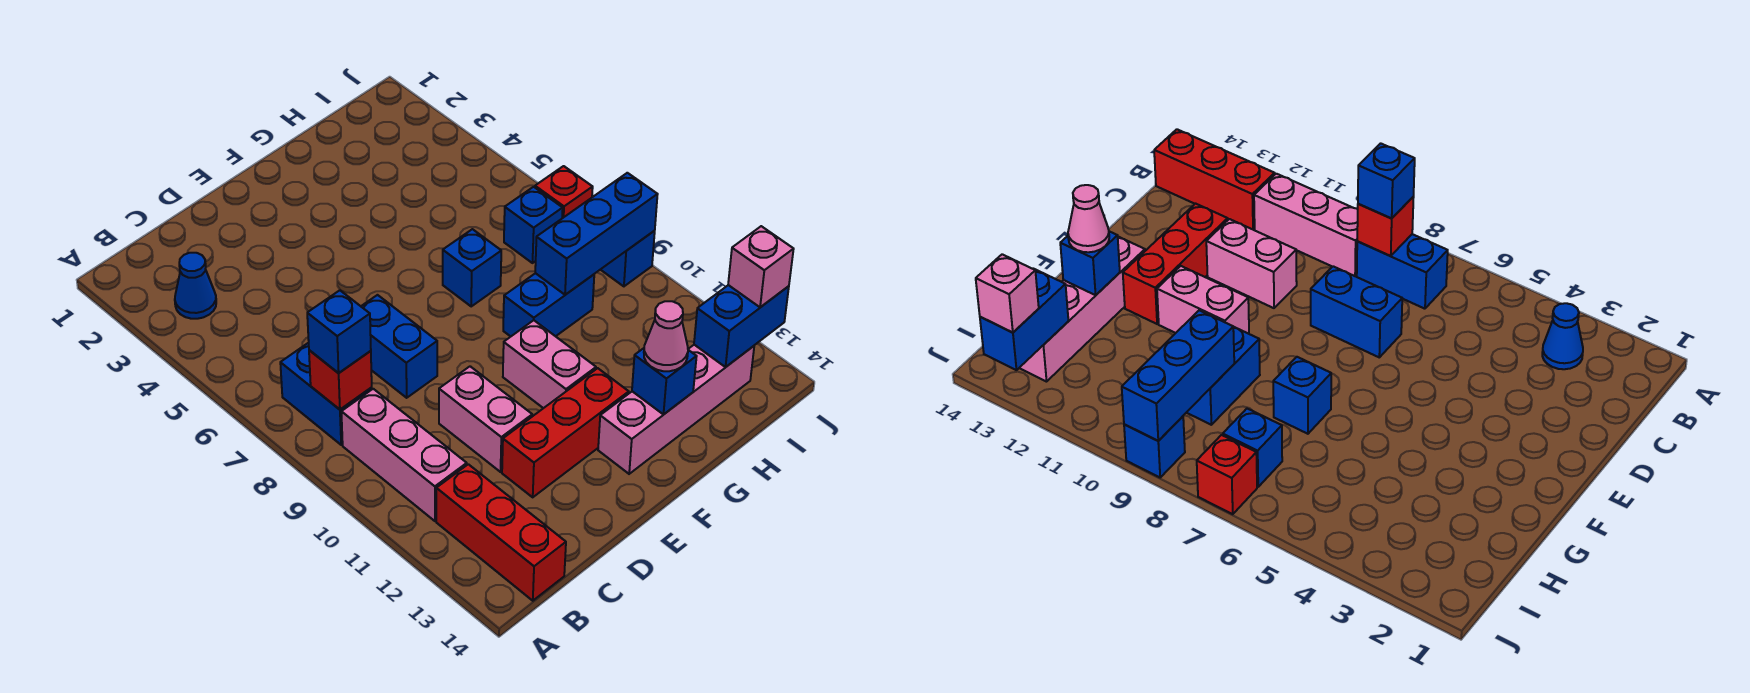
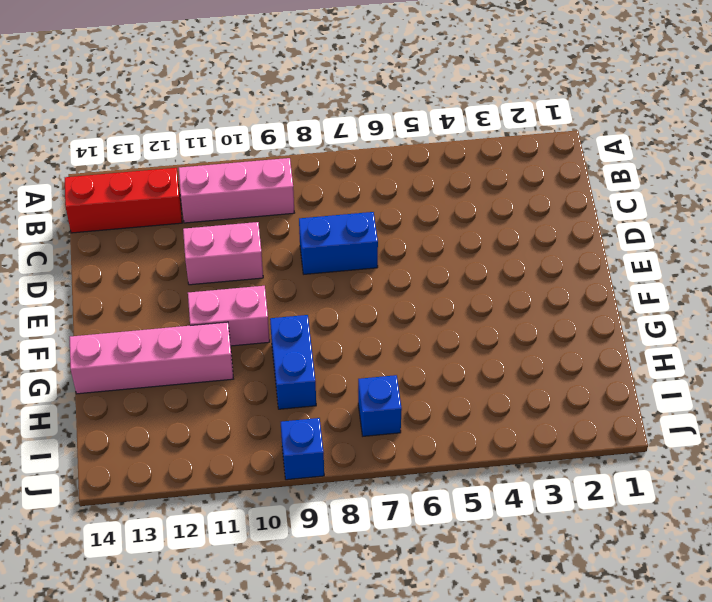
pink brick G11:G14 level 1 -> pink brick F13:I13 level 1
none -> blue cone B3 level 1
none -> blue brick B7:B8 level 1
none -> red brick D12:F12 level 1

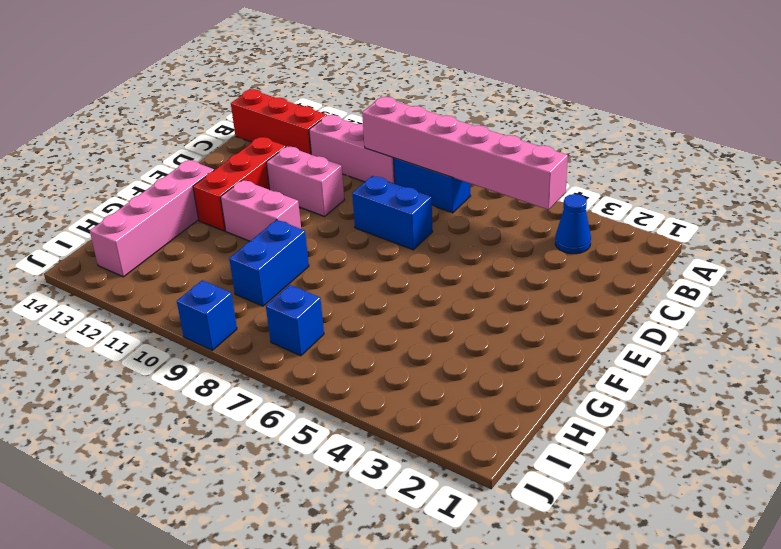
pink brick B4:B9 level 2 -> red brick B8 level 2
none -> blue brick G7 level 1
none -> red brick J7 level 1
none -> blue brick G13 level 2

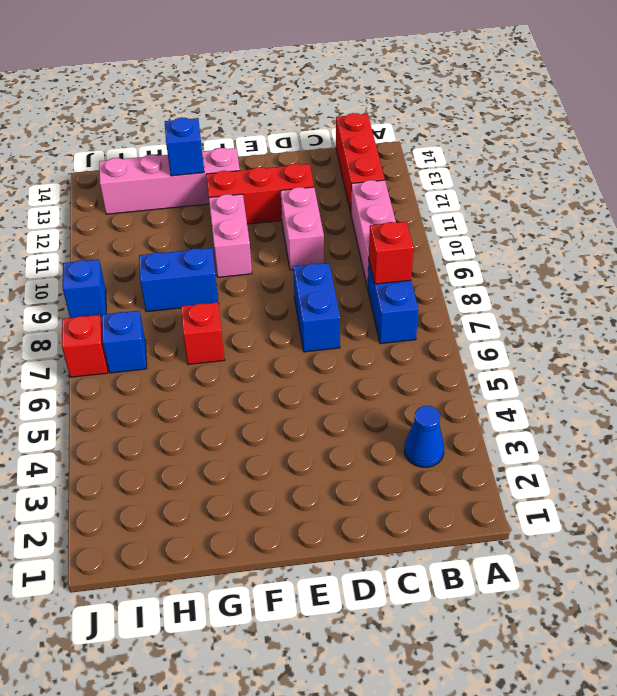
red brick G7 level 1 -> blue brick G7 level 1
none -> blue brick H9:J9 level 2
none -> blue brick I13:J13 level 2
none -> blue brick B8 level 3

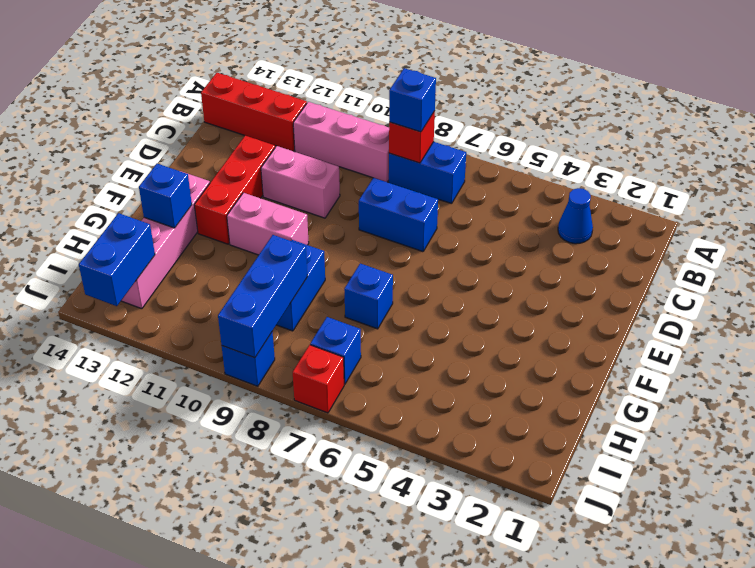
none -> pink cone G13 level 3
none -> pink brick J13 level 3

